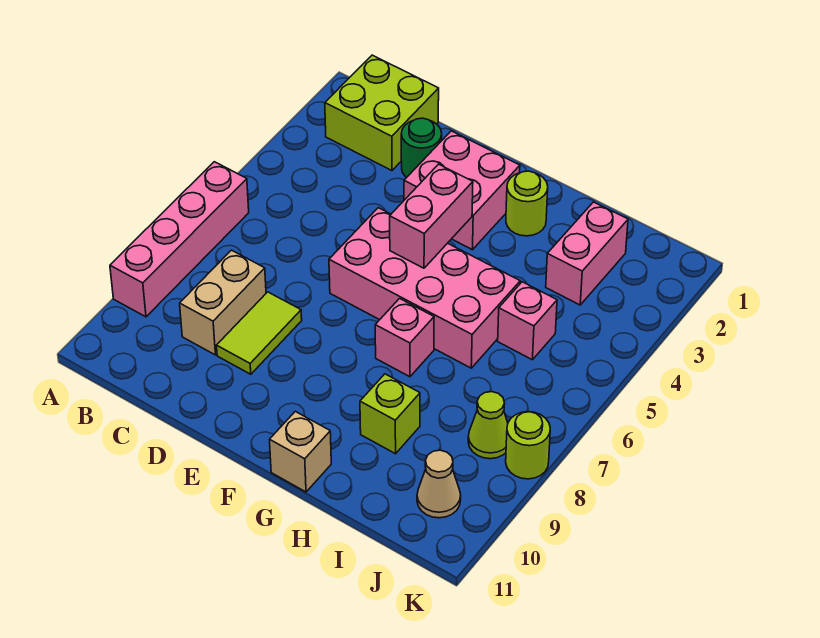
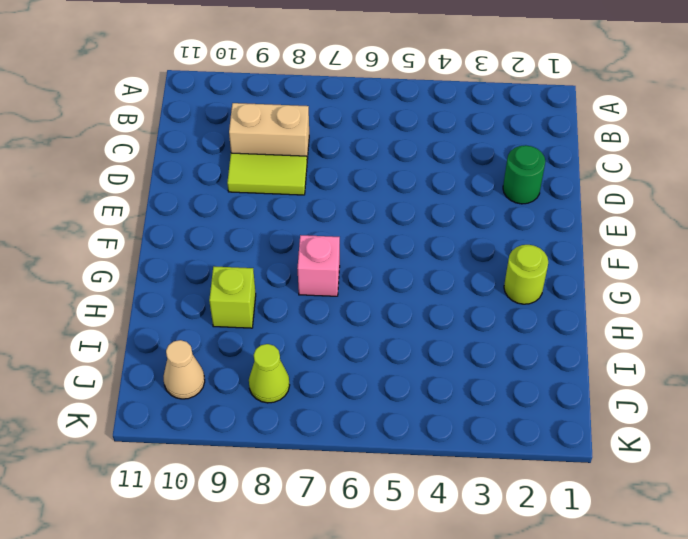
none -> pink brick A6:A9 level 1
none -> lime brick B1:C2 level 1
none -> pink brick E2:F3 level 1

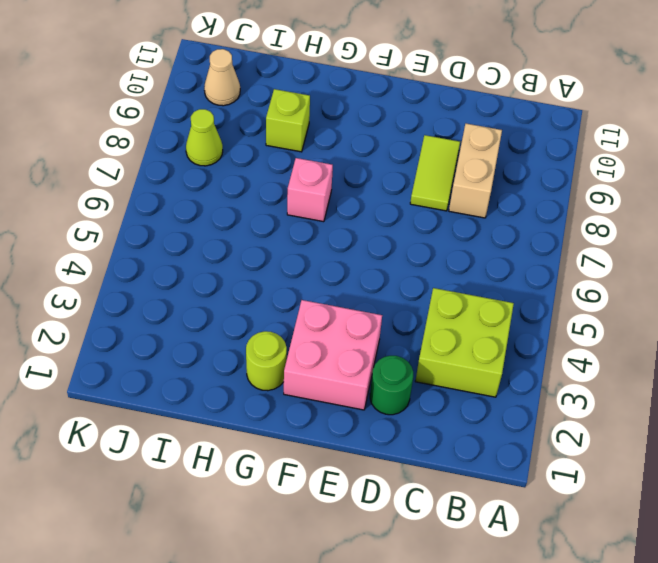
lime brick B3:C4 level 1 -> lime brick B1:C2 level 1
none -> pink brick A6:A9 level 1
none -> pink brick E5:H6 level 1
none -> tan brick G11 level 1

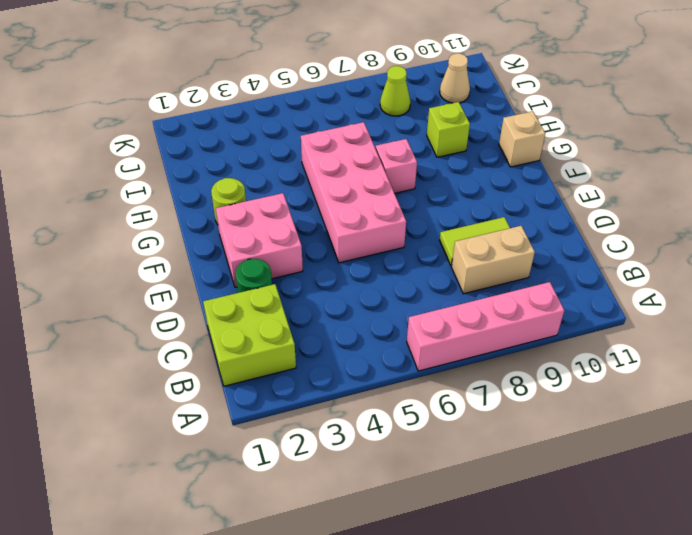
none -> pink brick I2:I3 level 1
none -> pink brick I5 level 1
none -> lime round brick K8 level 1

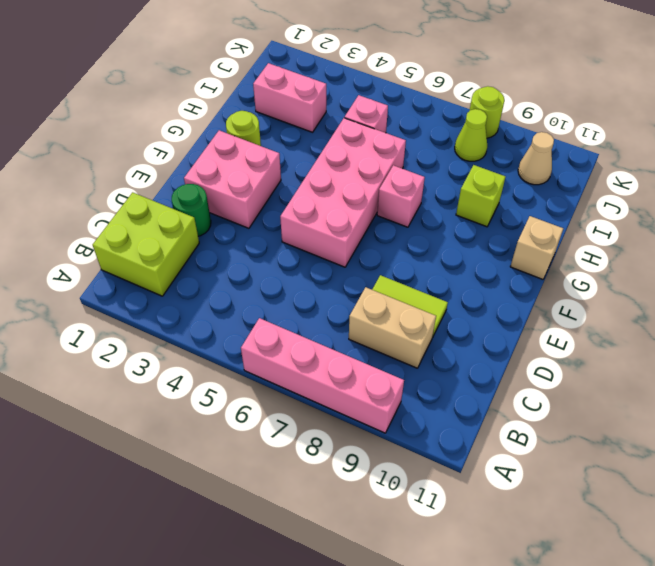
none -> pink brick F4:F5 level 2

